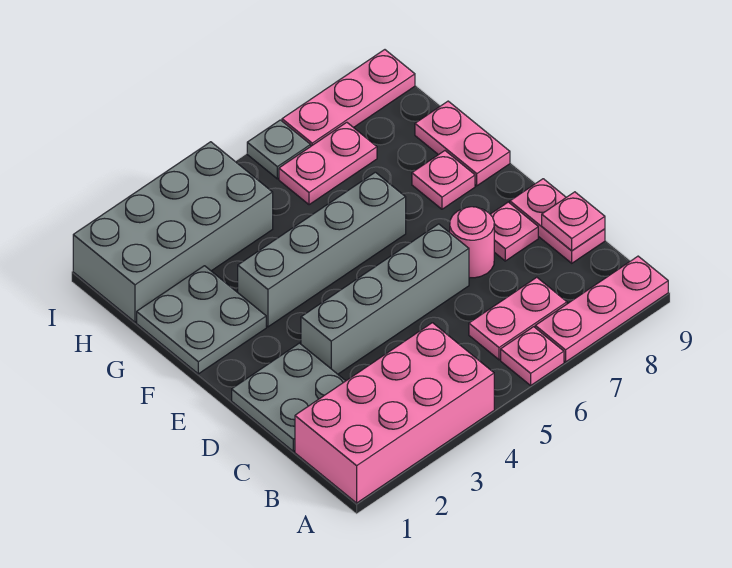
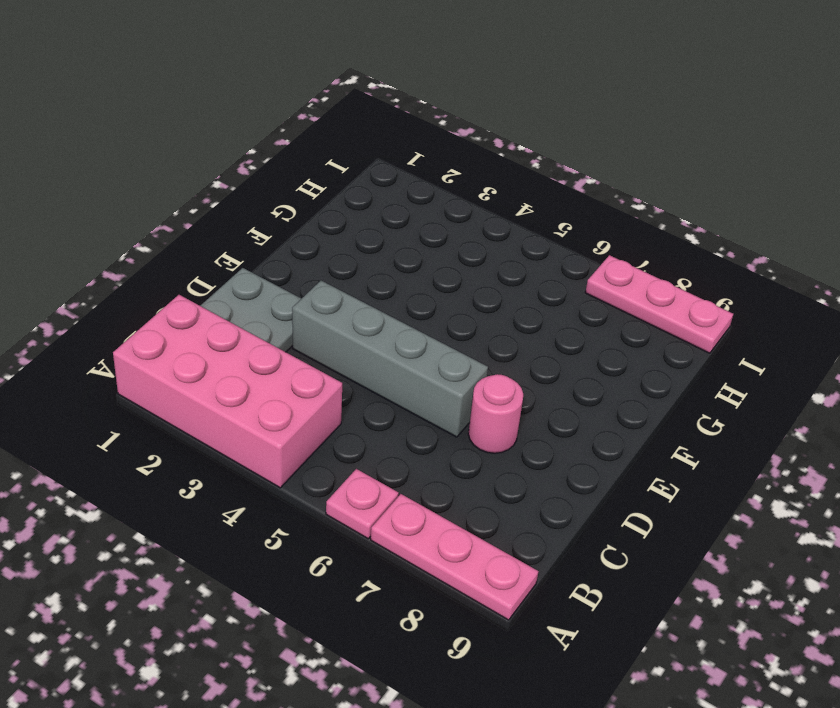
none -> pink plate B6:B7 level 1
none -> pink plate C9:D9 level 1
none -> pink plate D8 level 1

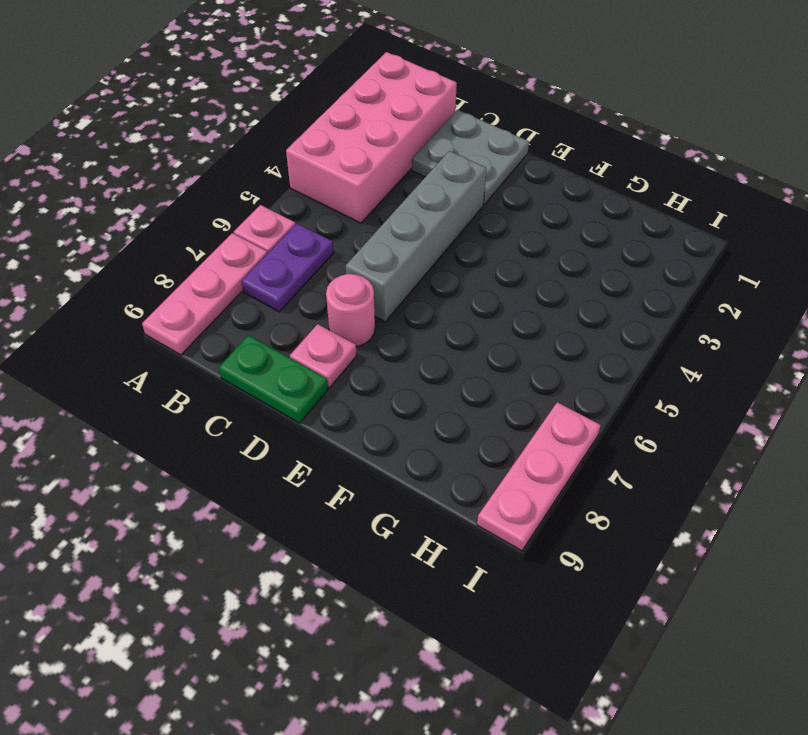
purple plate B6:B7 level 1 -> pink plate B6:B7 level 1
green plate C9:D9 level 1 -> pink plate C9:D9 level 1
none -> grey plate F1:G2 level 1
none -> grey brick F3:F6 level 1
none -> pink plate F8 level 1

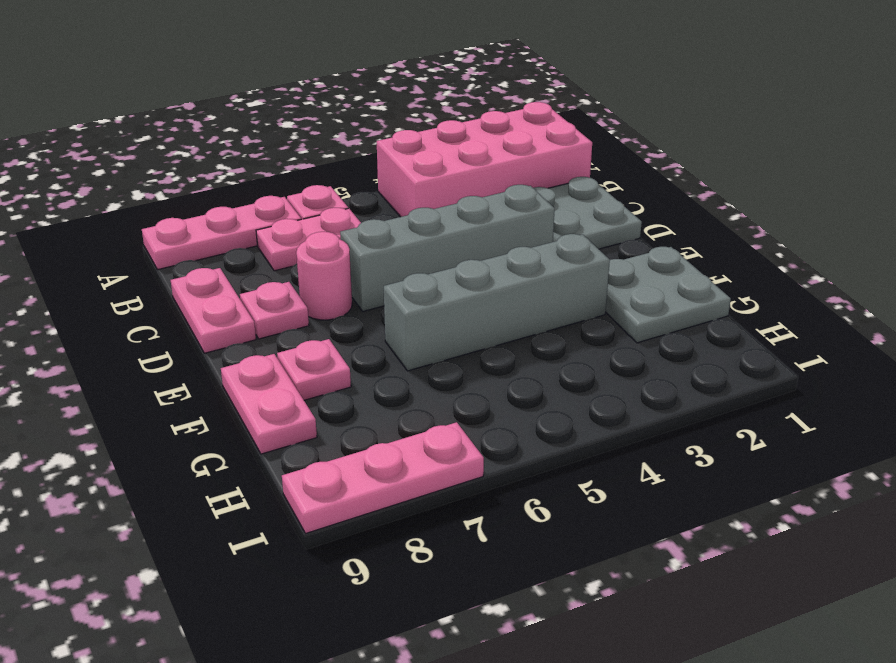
none -> grey brick H1:I4 level 1
none -> pink plate H6:H7 level 1
none -> grey plate I6 level 1

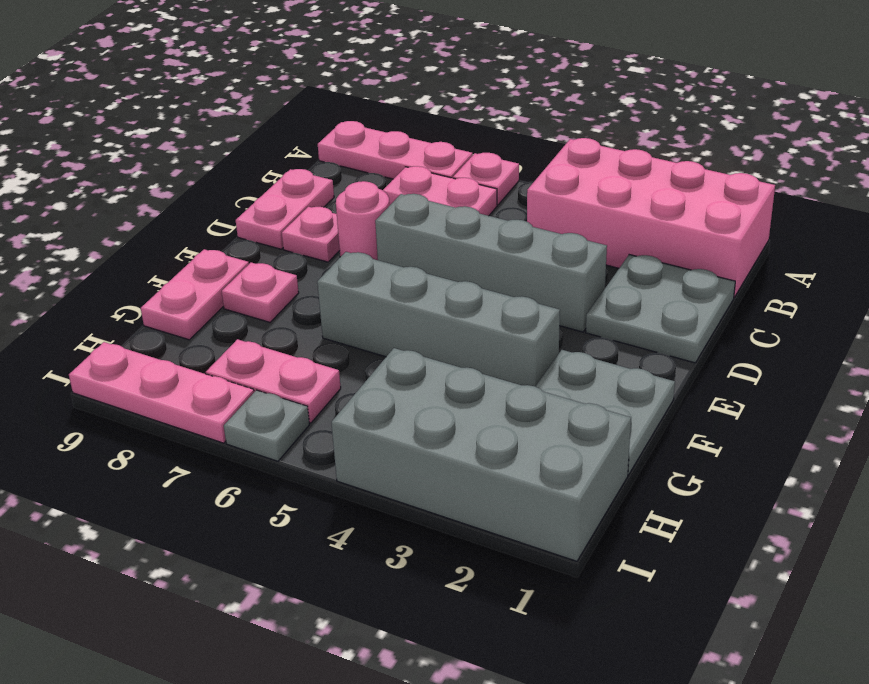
none -> pink plate C9 level 2

